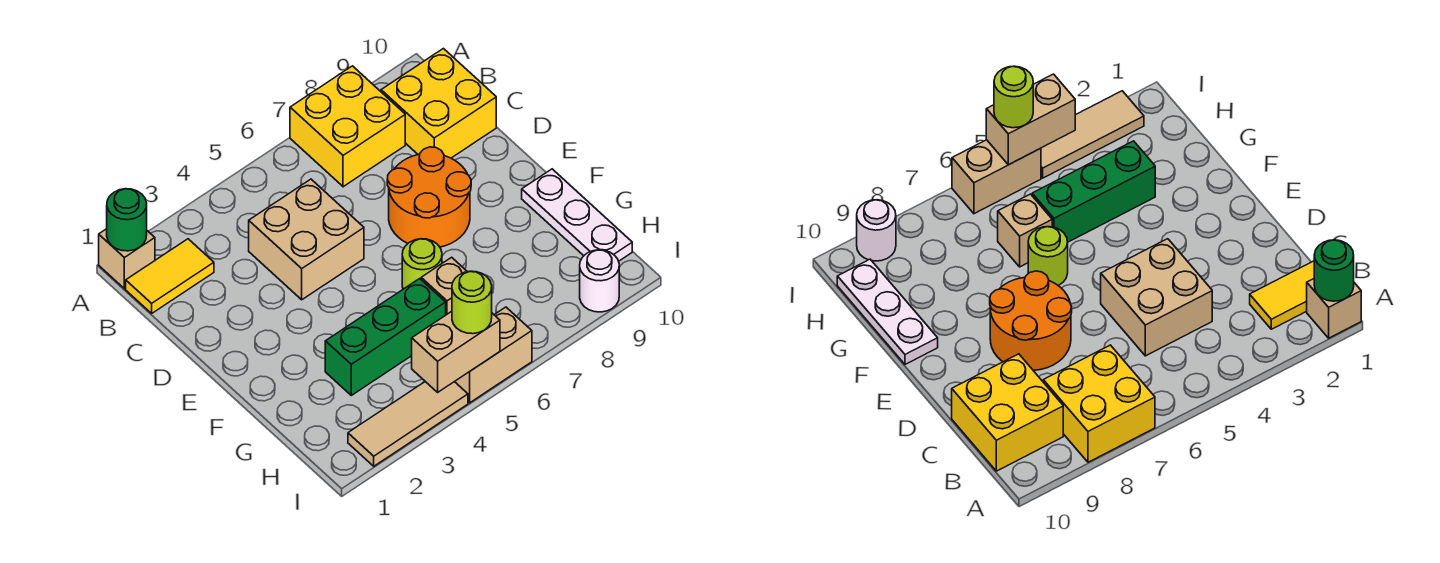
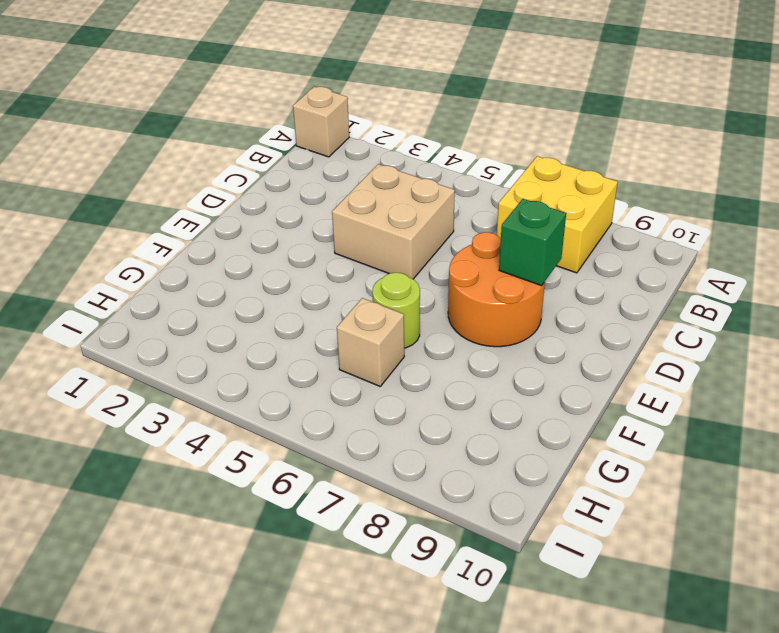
green brick D8 level 2 -> none
none -> yellow tile B1:B2 level 1
none -> yellow brick B9:C10 level 1
none -> white plate F10:H10 level 1

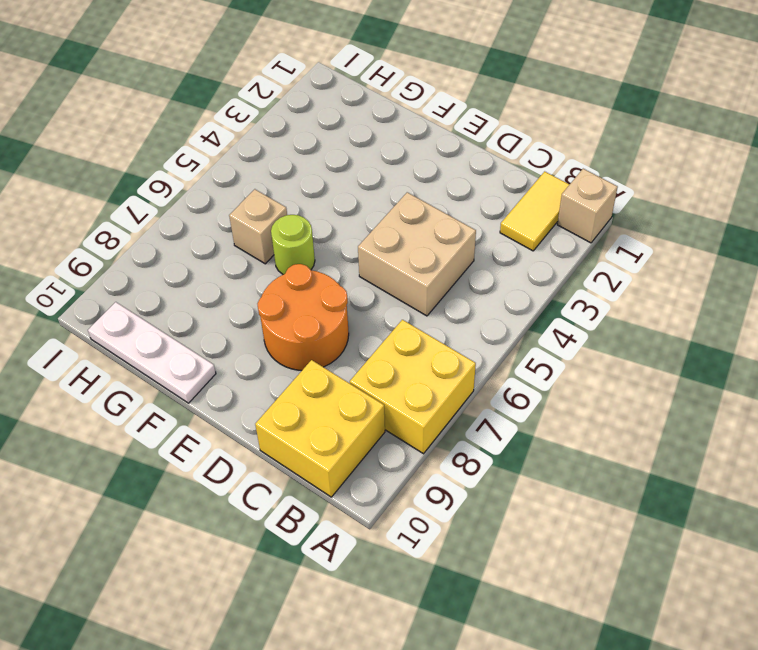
none -> green brick G3:G5 level 1
none -> tan tile I2:I4 level 1
none -> tan brick I5:I6 level 1

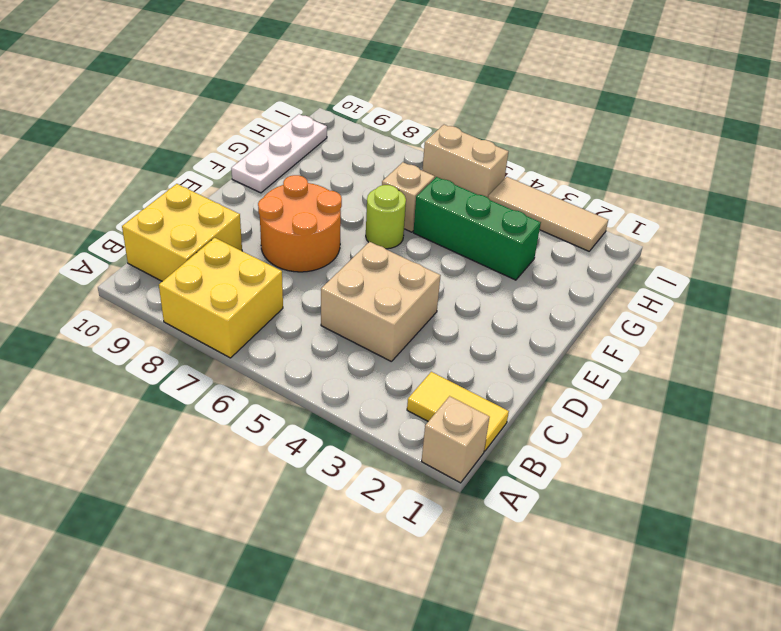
none -> white round brick I9 level 1
none -> green round brick A1 level 2
none -> tan brick I4:I5 level 2

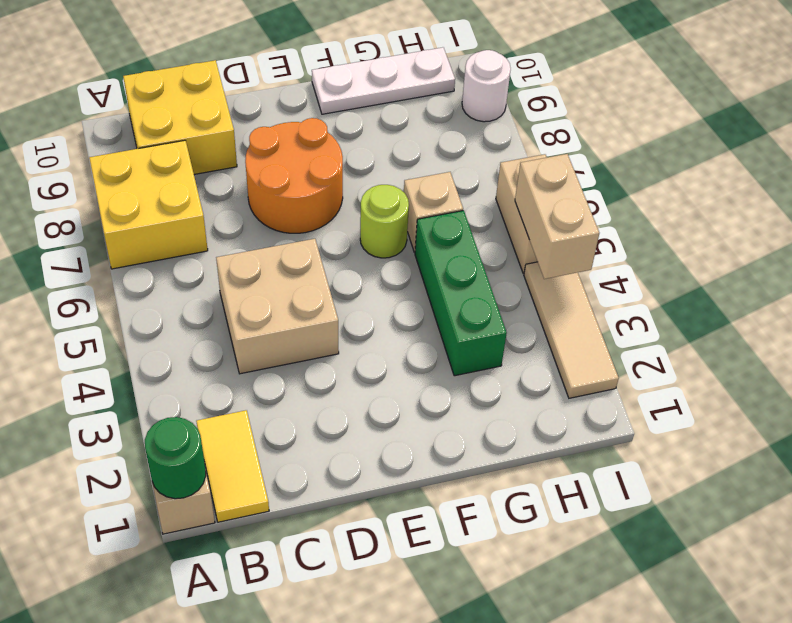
none -> lime round brick I5 level 3

